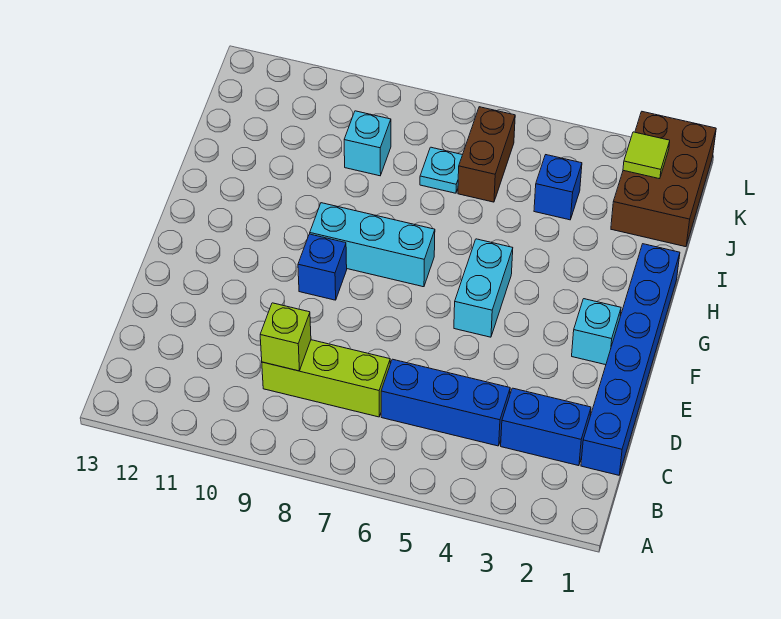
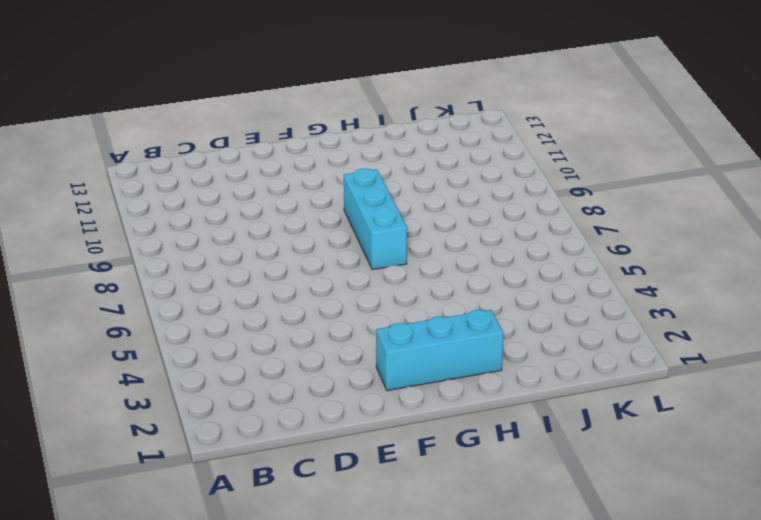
cyan brick F2:H2 level 1 -> cyan brick F2 level 1
none -> blue brick C1:H1 level 1
none -> blue brick C2:C3 level 1
none -> blue brick C4:C6 level 1

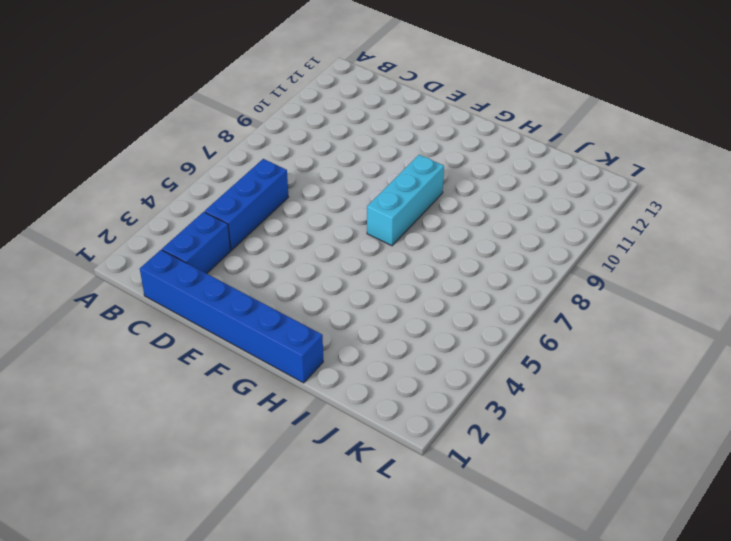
none -> lime brick C7:C9 level 1
none -> cyan brick F2 level 1
none -> cyan brick F5:G5 level 1

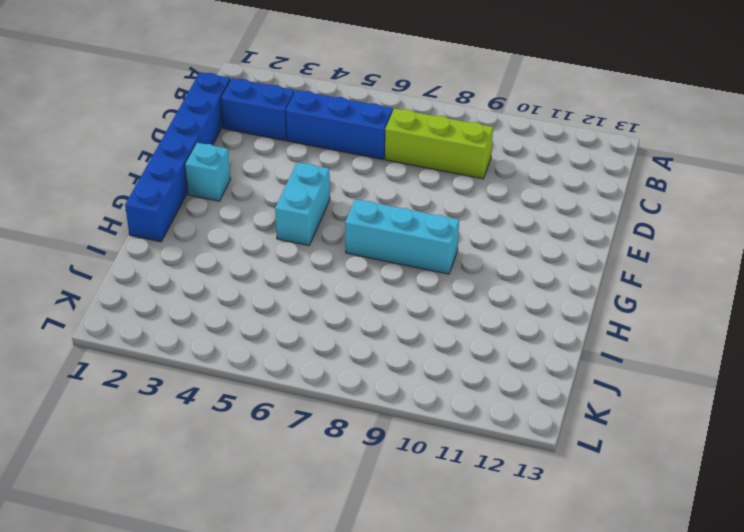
none -> blue brick F9 level 1
none -> brown brick J1:L2 level 1
none -> blue brick J4 level 1

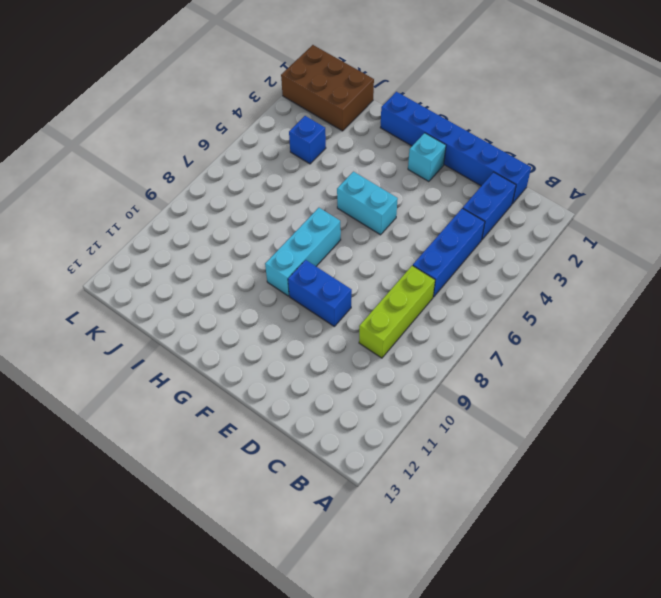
blue brick E9:F9 level 1 -> blue brick F9 level 1
none -> brown brick J6:K6 level 1
none -> cyan plate J7 level 1
none -> cyan brick J9 level 1

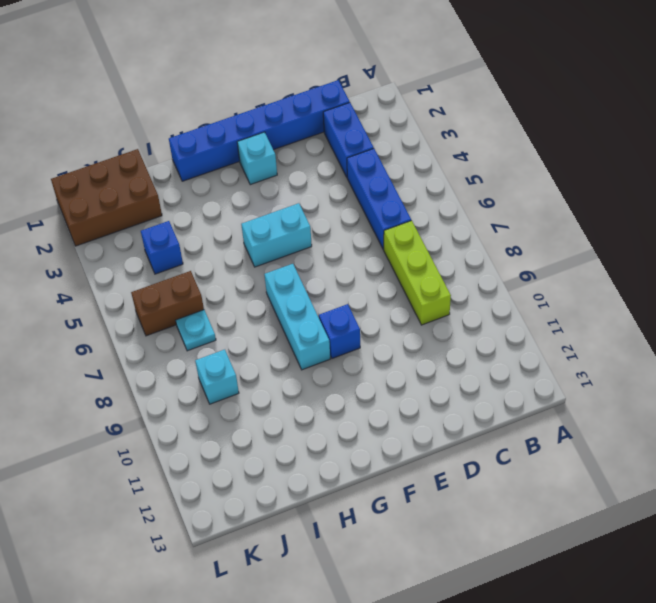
none -> lime brick C9 level 2
none -> lime tile K2 level 2

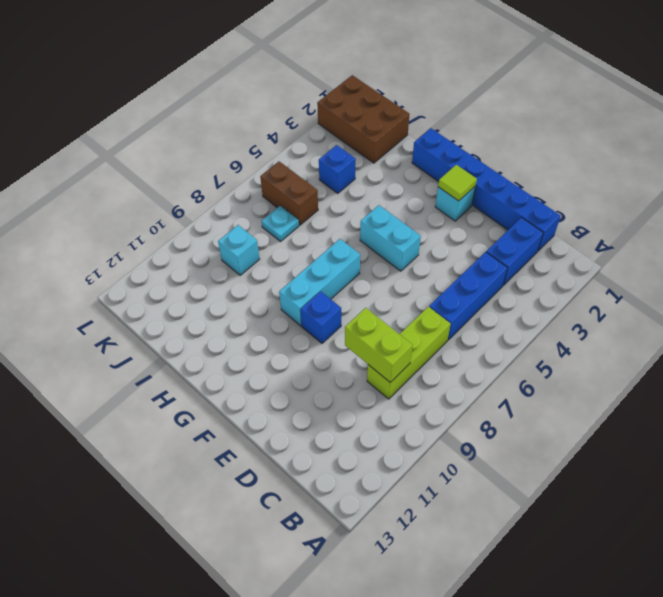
lime brick C9:D9 level 2 -> lime brick C9 level 2
lime tile F2 level 2 -> lime tile K2 level 2

